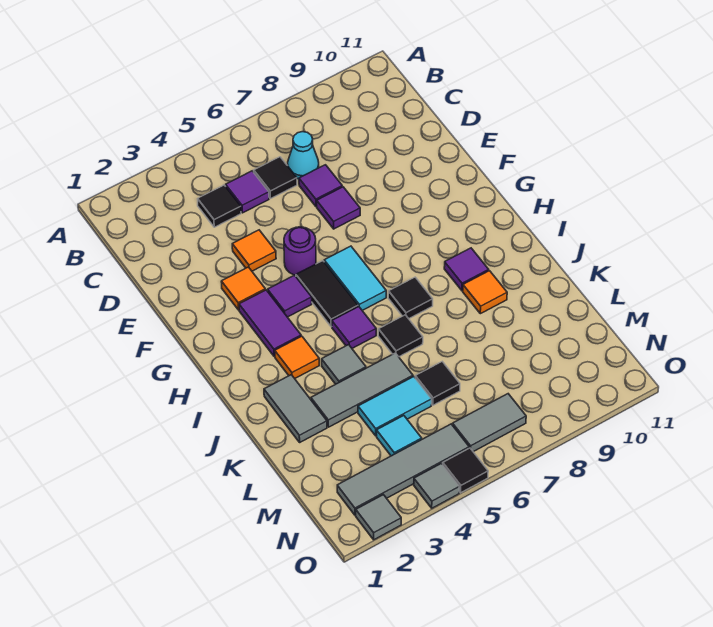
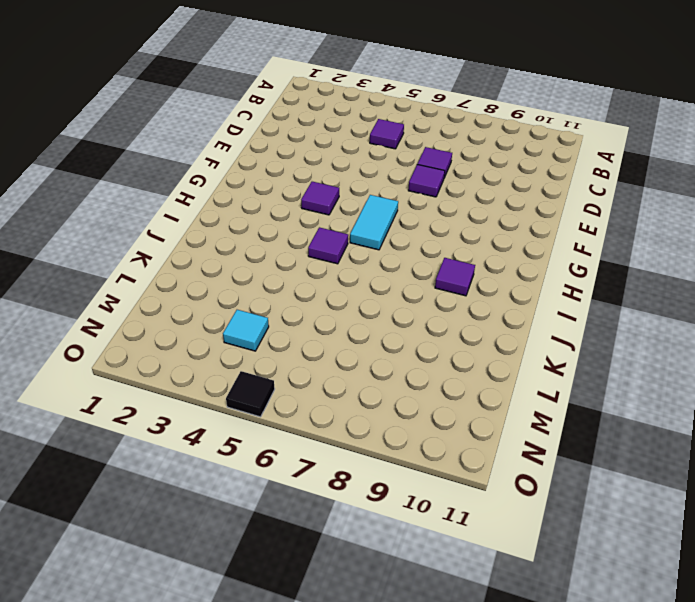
none -> black tile C4 level 1
none -> black tile C6 level 1
none -> cyan cone C7 level 1
none -> orange tile E4 level 1

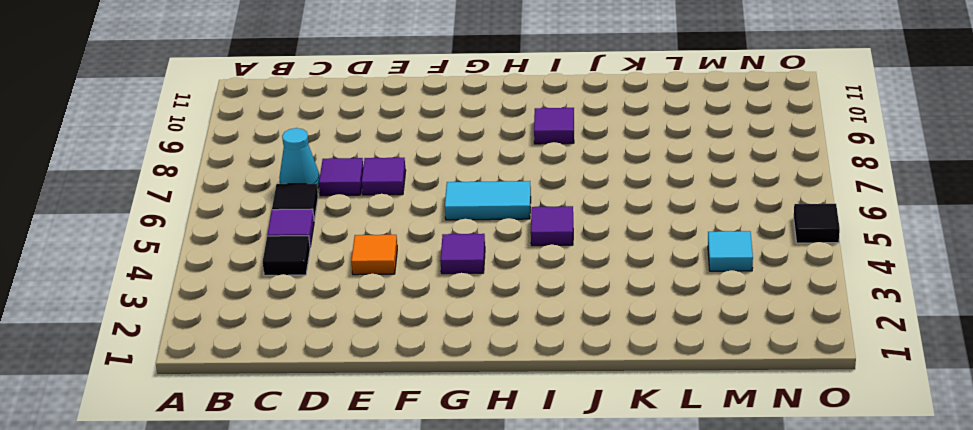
none -> orange tile F3 level 1
none -> purple round brick F5 level 1
none -> purple tile G3:H3 level 1
none -> black tile G5:H5 level 1

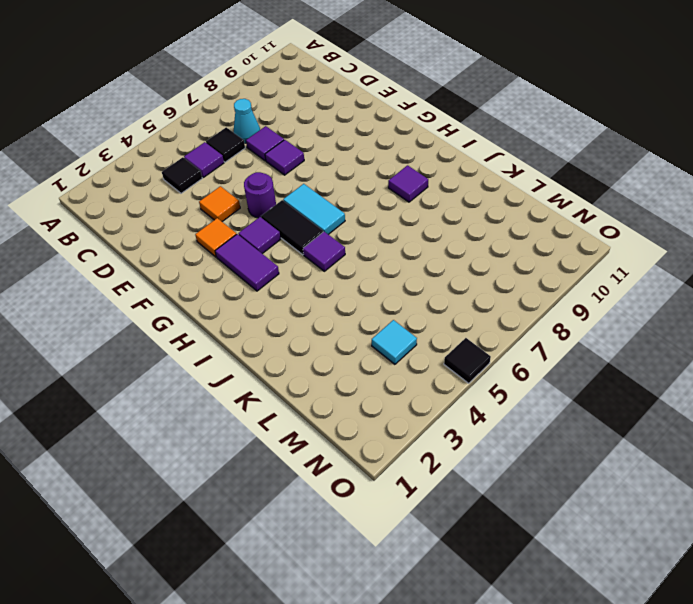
none -> orange tile I3 level 1
none -> black tile I7 level 1
none -> grey tile J2:K2 level 1
none -> grey tile J4 level 1

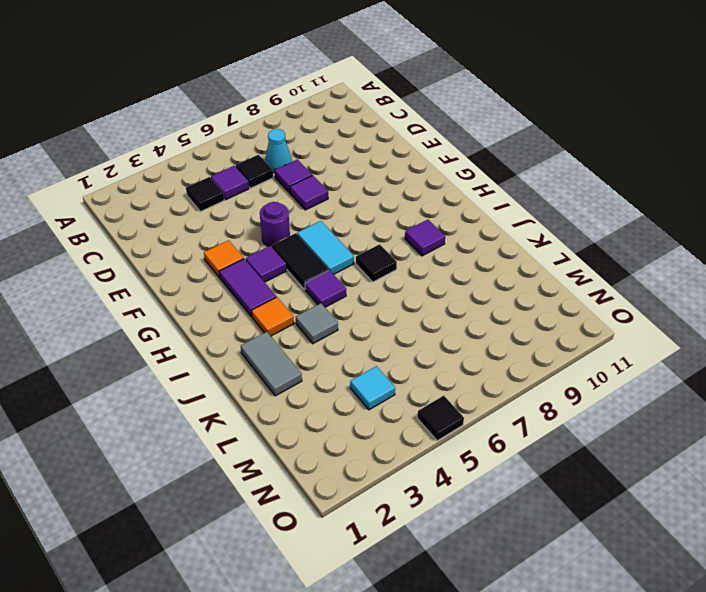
none -> orange tile E4 level 1
none -> black tile J6 level 1
none -> orange tile J9 level 1
none -> grey tile K3:K5 level 1

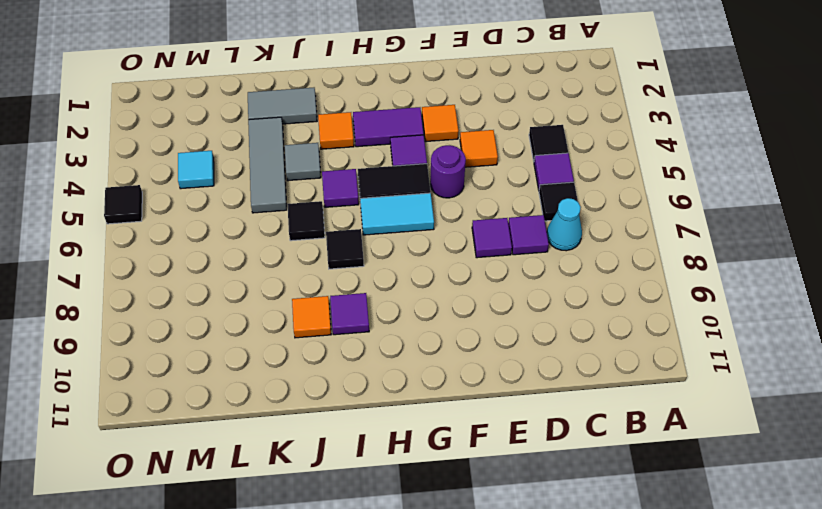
none -> cyan tile L4:L5 level 1
none -> black tile L6 level 1
none -> grey tile N2:N5 level 1
none -> grey tile N6:N7 level 1

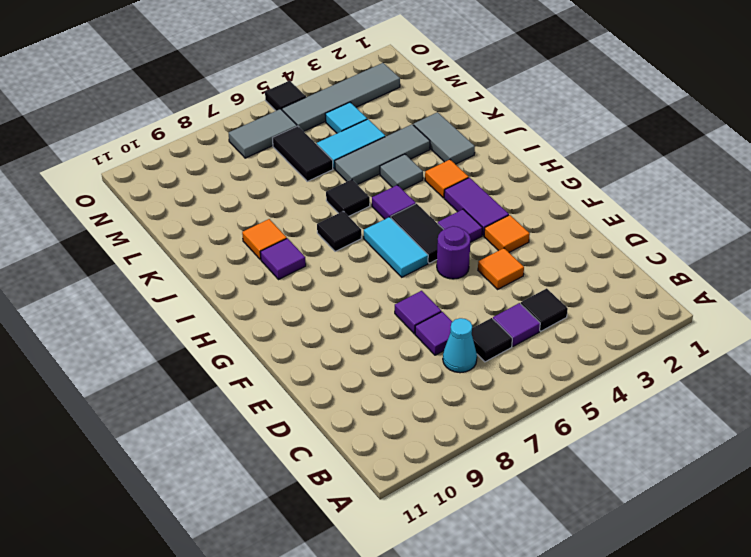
black tile L6:M6 level 1 -> black tile L6 level 1
none -> grey tile O2 level 1
none -> grey tile O4 level 1

